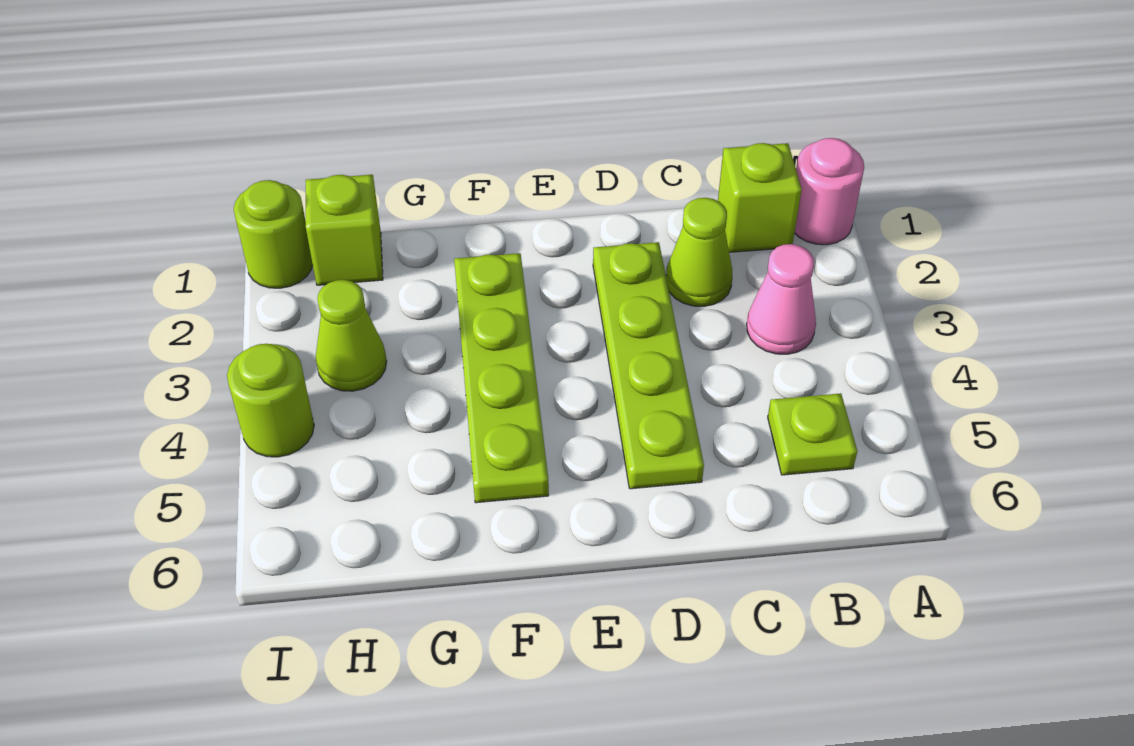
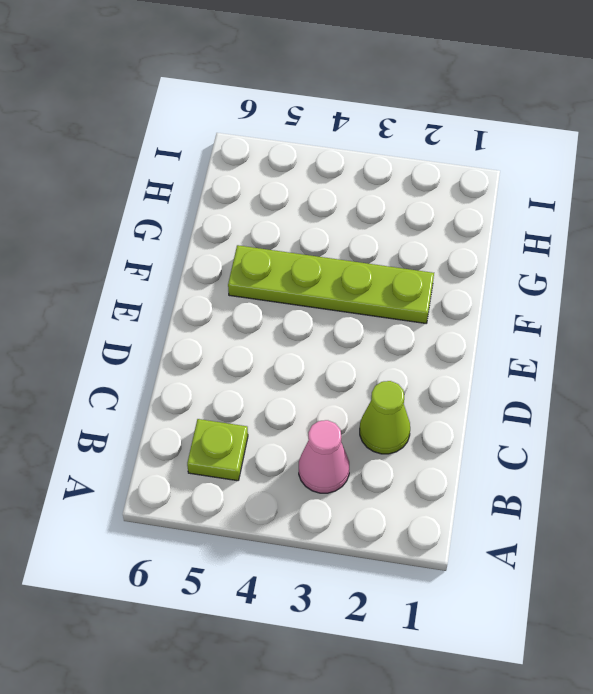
none -> pink round brick A1 level 1
none -> lime brick B1 level 1

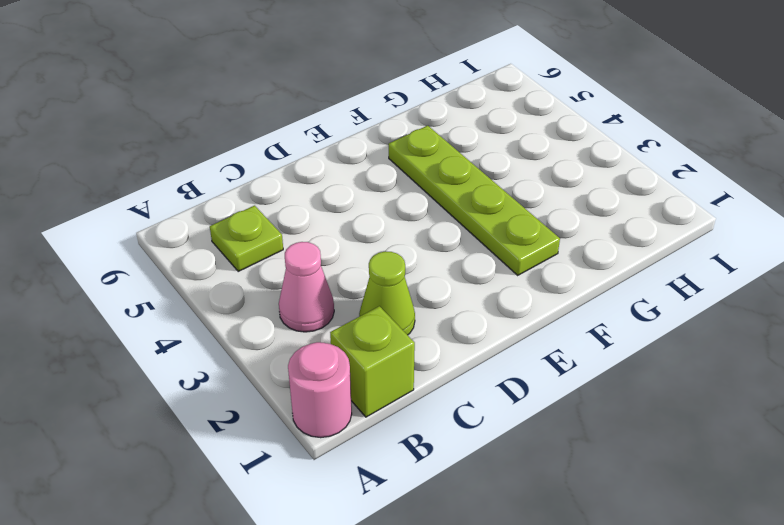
none -> lime plate D2:D5 level 1
none -> lime brick H1 level 1

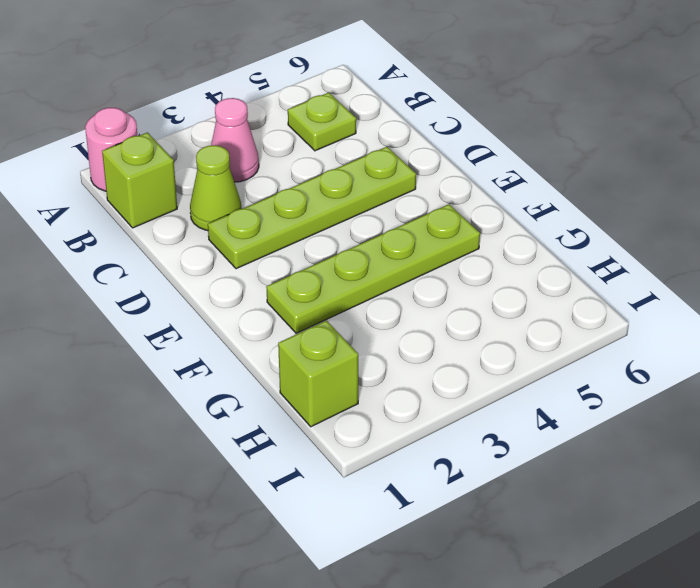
none -> lime cone H3 level 1
none -> lime round brick I1 level 1

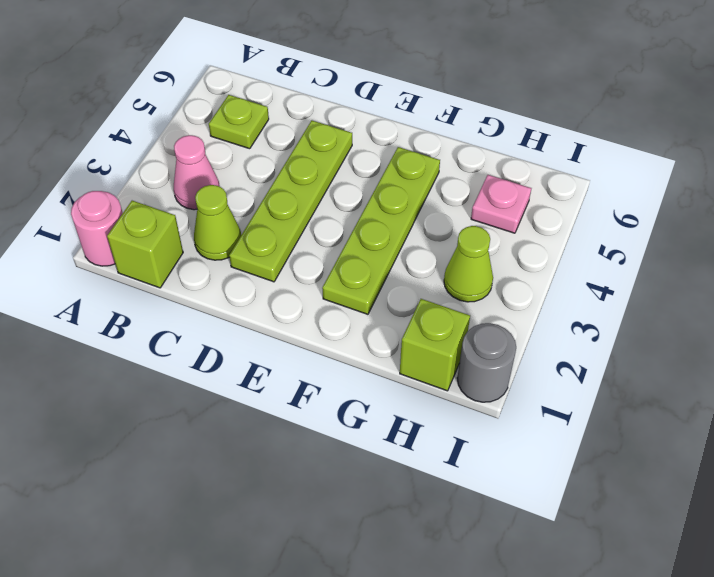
pink plate H5 level 1 -> none
grey round brick I1 level 1 -> lime round brick I1 level 1
none -> lime round brick I4 level 1

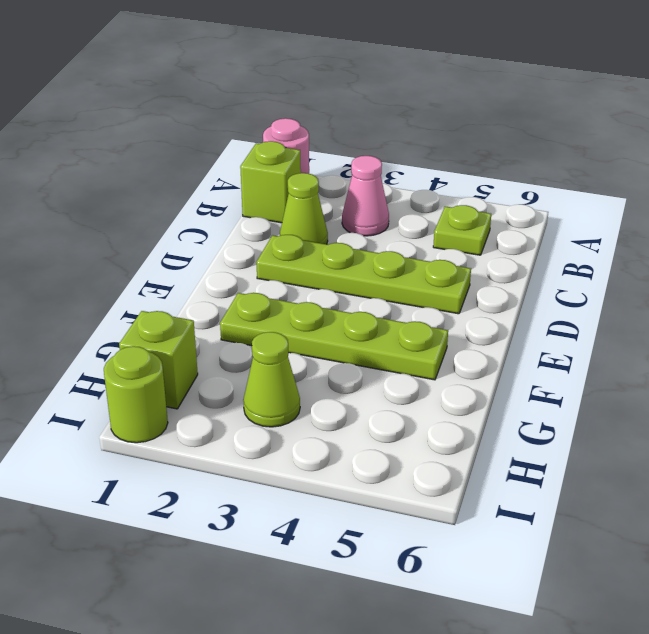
none -> lime round brick I4 level 1

